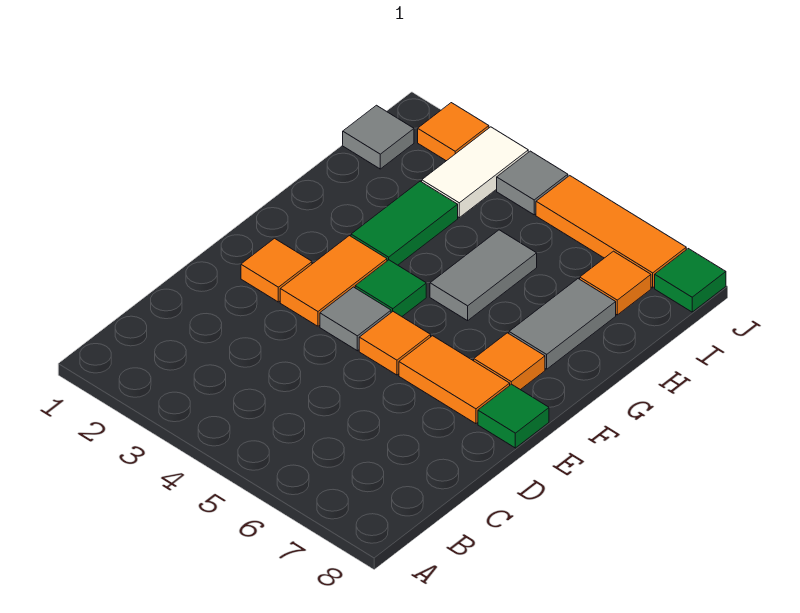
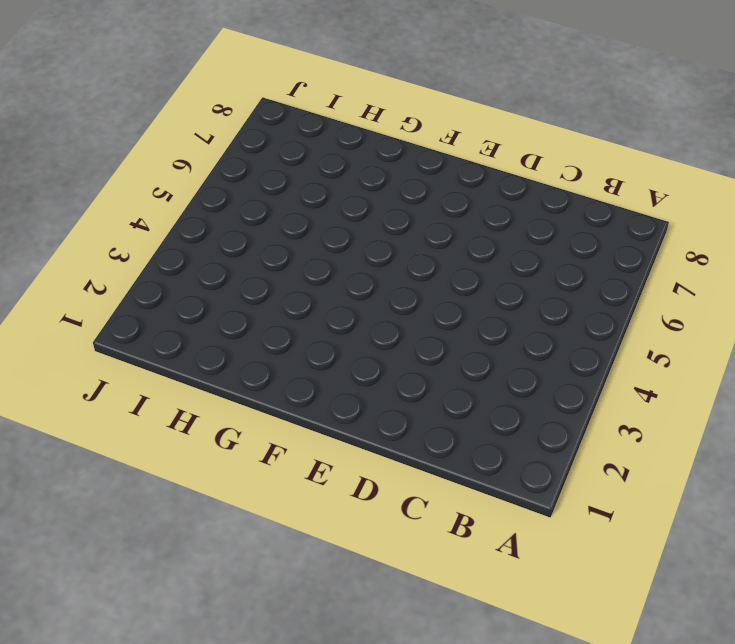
none -> orange tile E2 level 1
none -> orange tile E3:F3 level 1
none -> grey tile E4 level 1

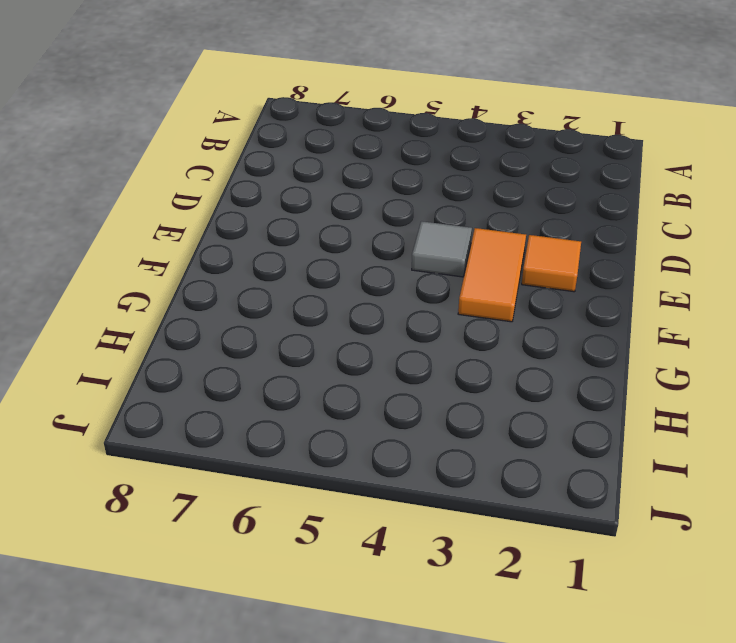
none -> orange tile E5 level 1
none -> orange tile E6:E7 level 1
none -> green tile E8 level 1

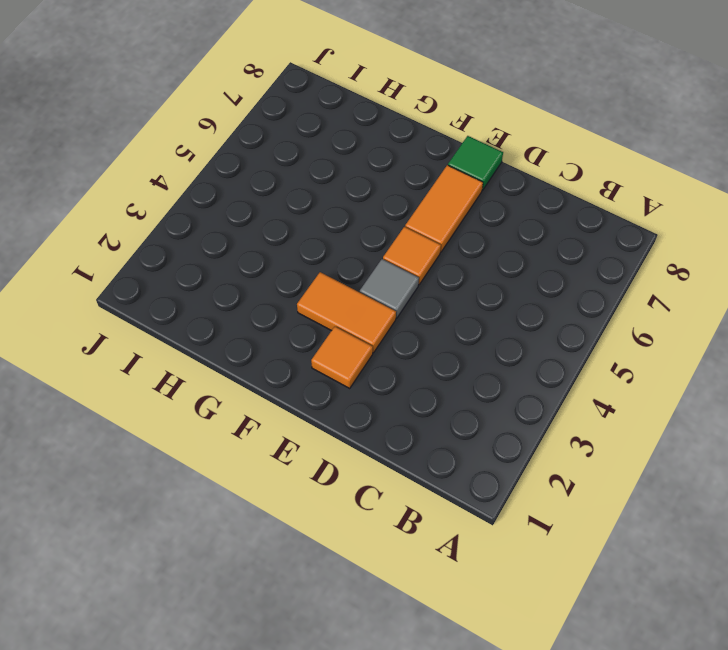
none -> green tile F4 level 1
none -> orange tile F7 level 1
none -> green tile G3:H3 level 1

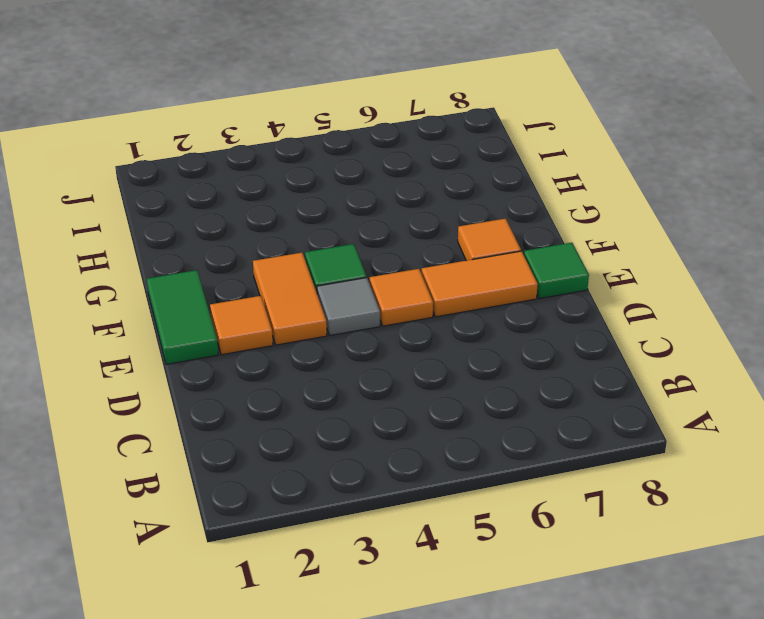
green tile E1:F1 level 1 -> green tile G3:H3 level 1
none -> grey tile G5:H5 level 1
none -> grey tile G7:H7 level 1
none -> grey tile I1 level 1

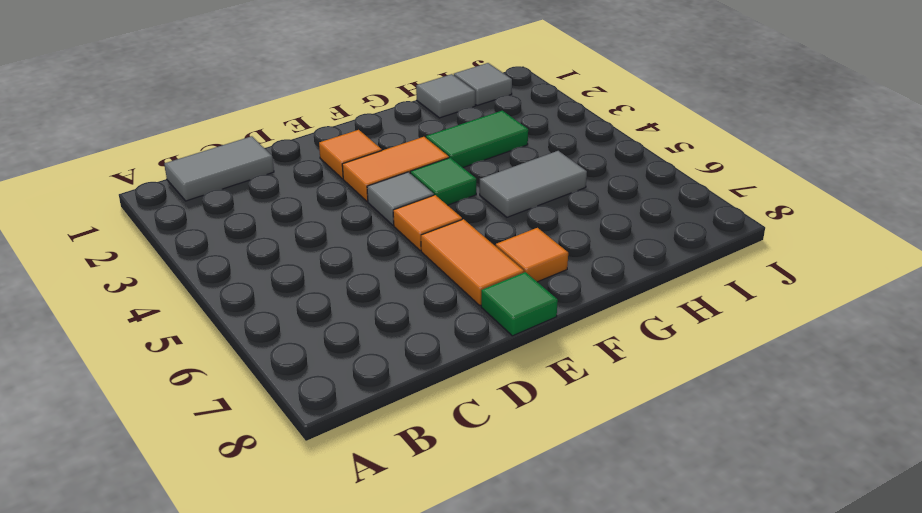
grey tile B1:C1 level 1 -> grey tile G7:H7 level 1
grey tile H1 level 1 -> grey tile J4 level 1
none -> white tile I3:J3 level 1
none -> orange tile I7 level 1
none -> orange tile J2 level 1

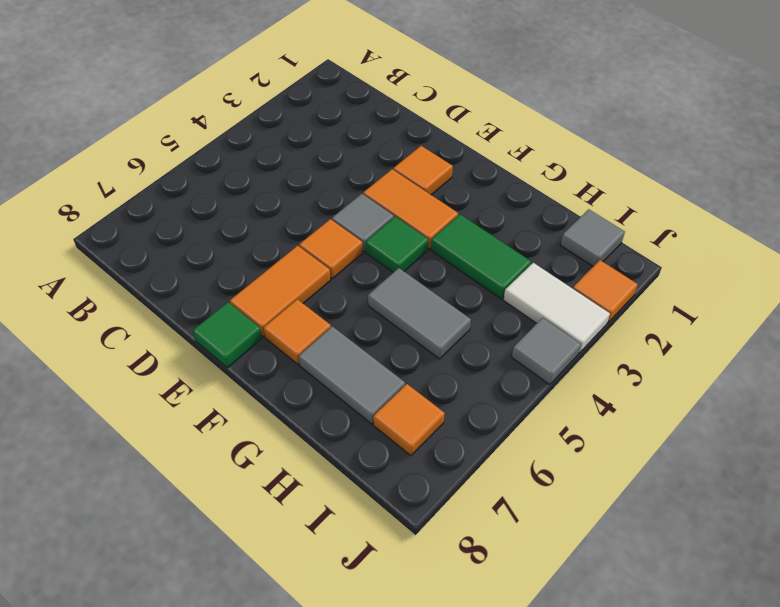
none -> orange tile J5:J7 level 1
none -> green tile J8 level 1

